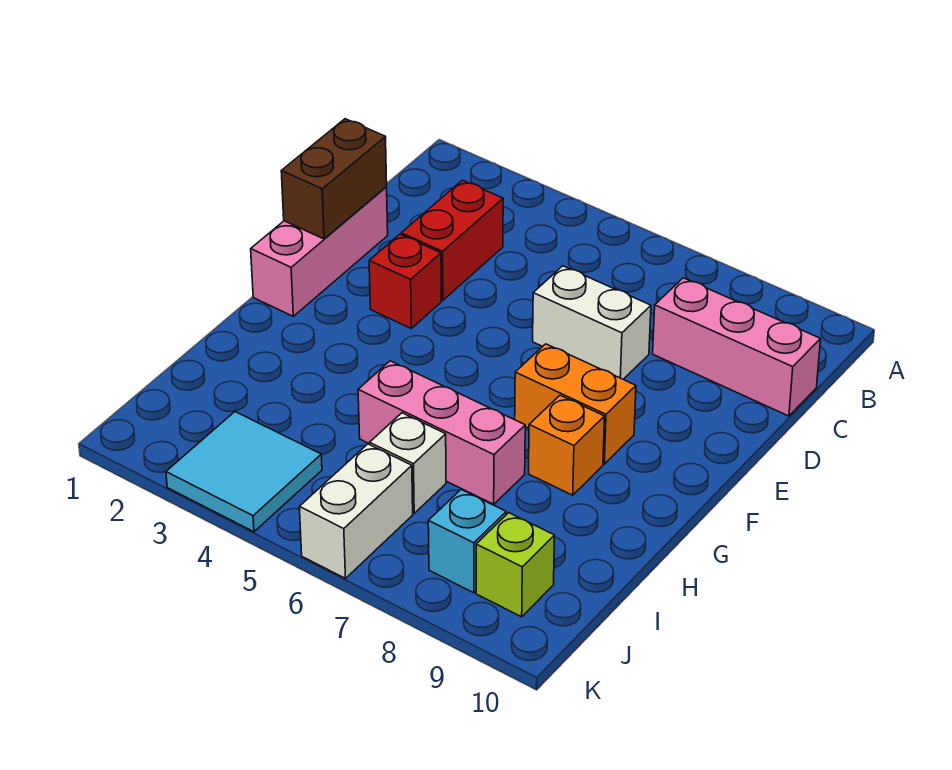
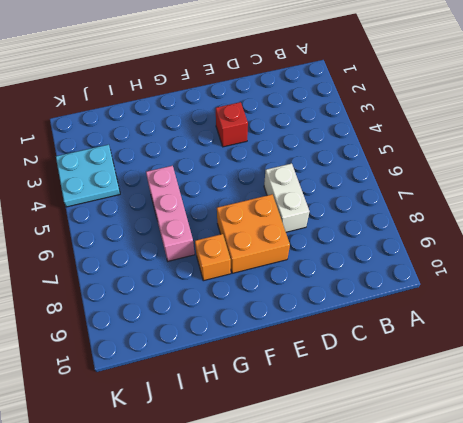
orange brick E7:F8 level 1 -> orange brick F7:F8 level 1
cyan plate J3:K4 level 1 -> cyan tile J3:K4 level 1
none -> red brick C3:D3 level 1
none -> pink brick C8:C10 level 1
none -> pink brick D1:F1 level 1

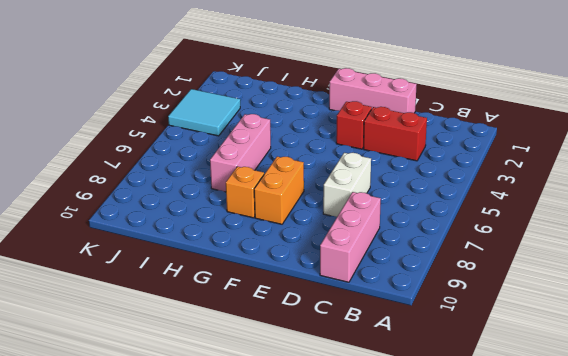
none -> white brick I6 level 1
none -> white brick J6:K6 level 1
none -> cyan brick J8 level 1

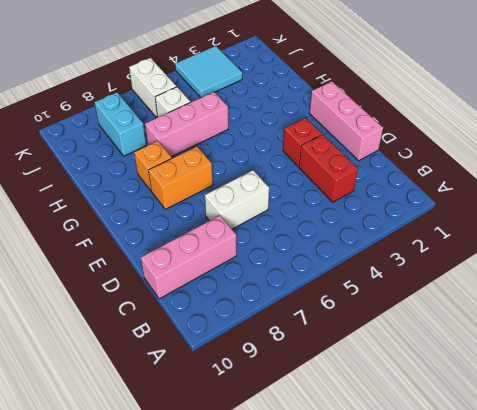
cyan brick I8:J8 level 1 -> cyan brick J8 level 1
none -> lime brick J9 level 1
none -> brown brick D1:E1 level 2

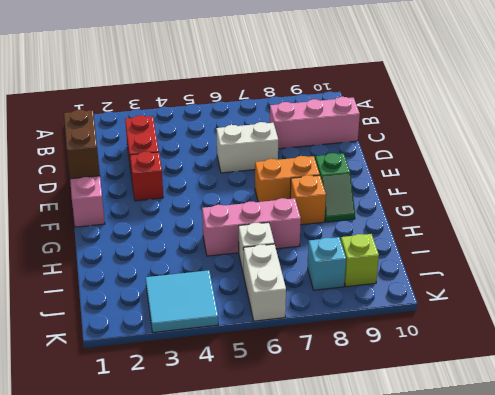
green slope F9:G9 level 1 top F -> none

